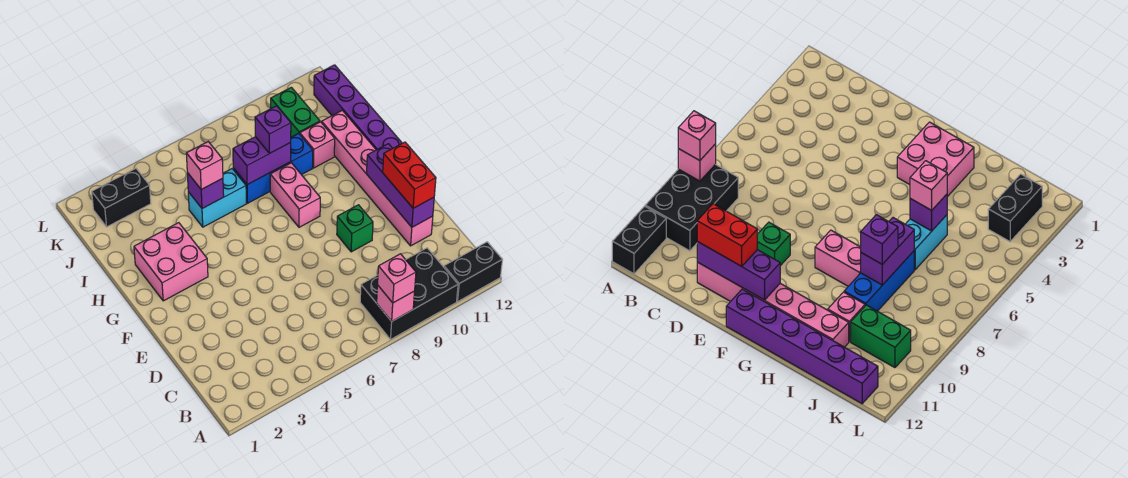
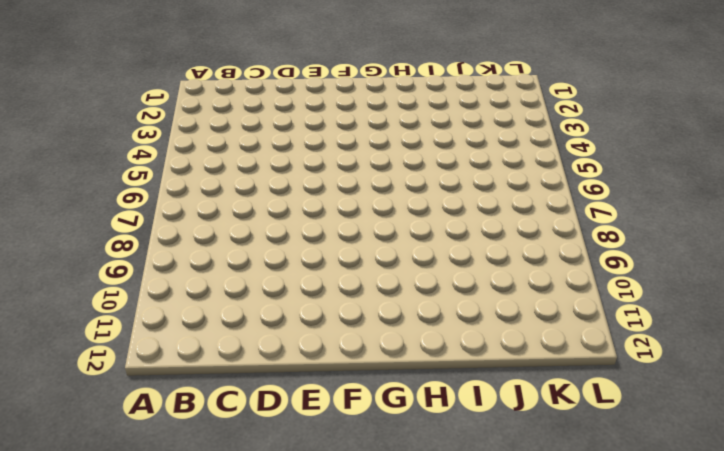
none -> black brick A8:B10 level 1
none -> black brick A11:A12 level 1
none -> pink brick D11:I11 level 1

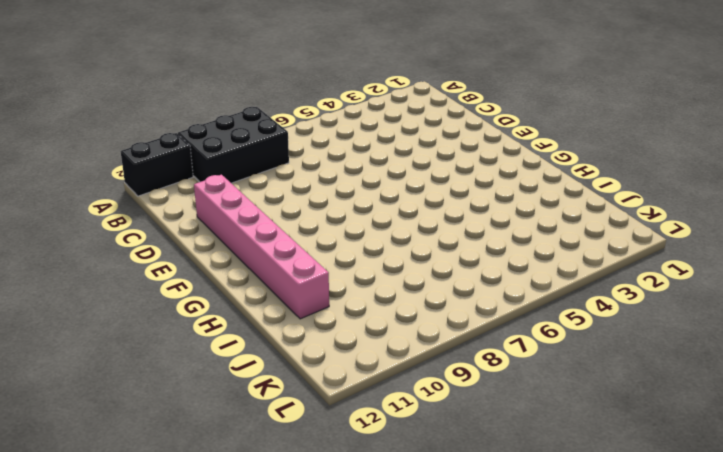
none -> green brick E9 level 1
none -> purple brick F12:K12 level 1
none -> pink brick G2:H3 level 1

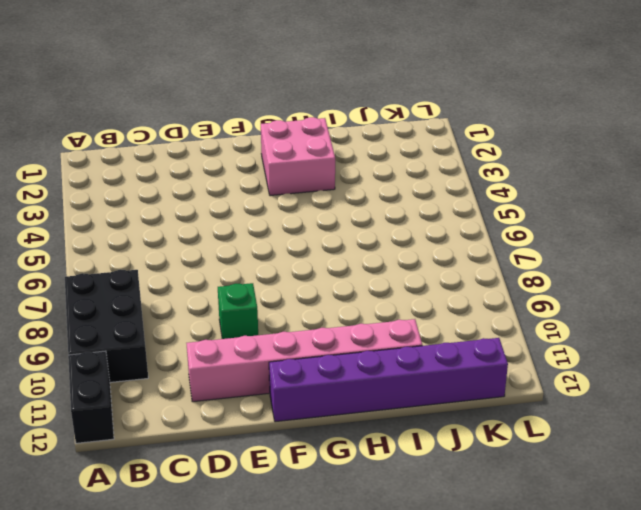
none -> pink brick G8:H8 level 1
none -> cyan brick I5:I6 level 1
none -> blue brick I7:I9 level 1

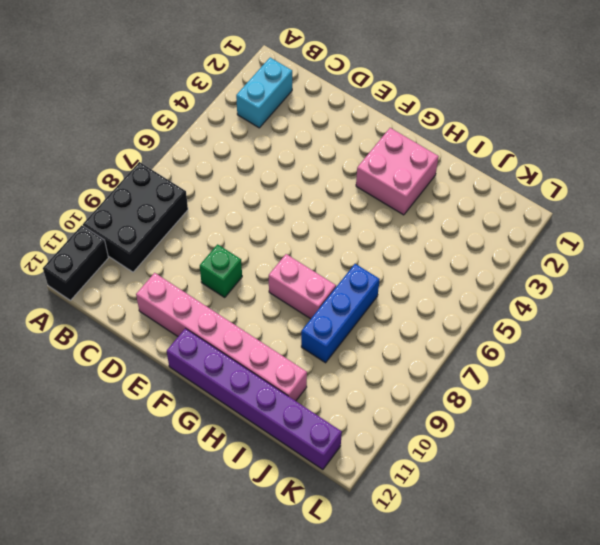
cyan brick B2:B3 level 1 -> cyan brick I5:I6 level 1
none -> pink brick I10 level 1
none -> green brick J10:K10 level 1
none -> black brick K2:K3 level 1

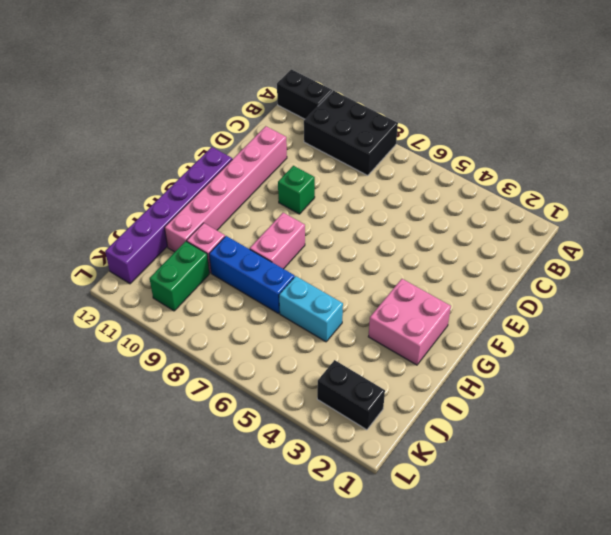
none -> pink brick A8 level 2
none -> purple brick D11:F11 level 2
none -> purple brick I5 level 2

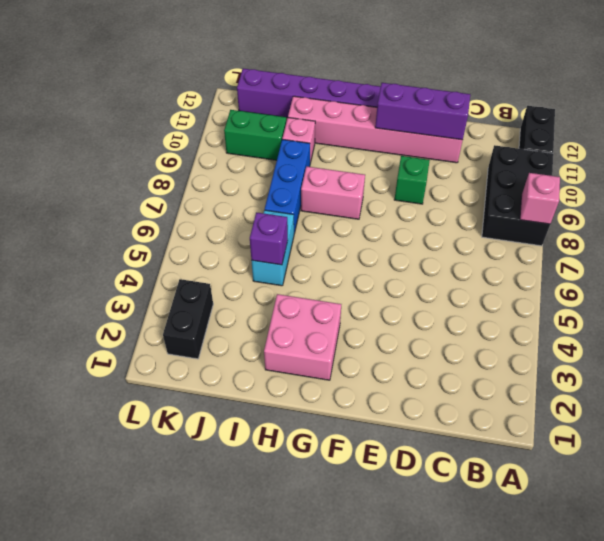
none -> purple brick I7:I8 level 2
none -> pink brick A8 level 3
none -> red brick D11:E11 level 3

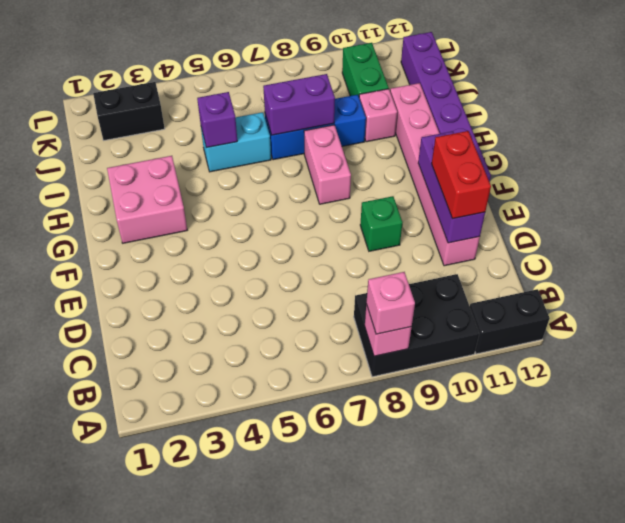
none -> pink brick I5 level 3
none -> purple brick I8 level 3

